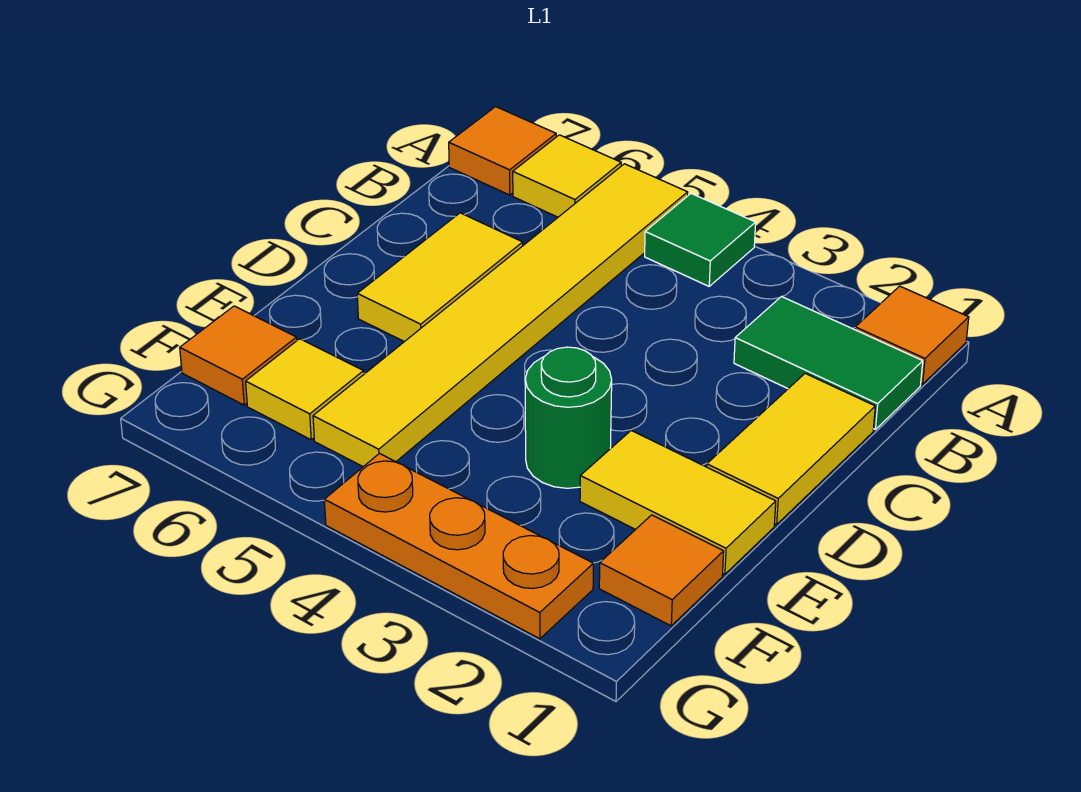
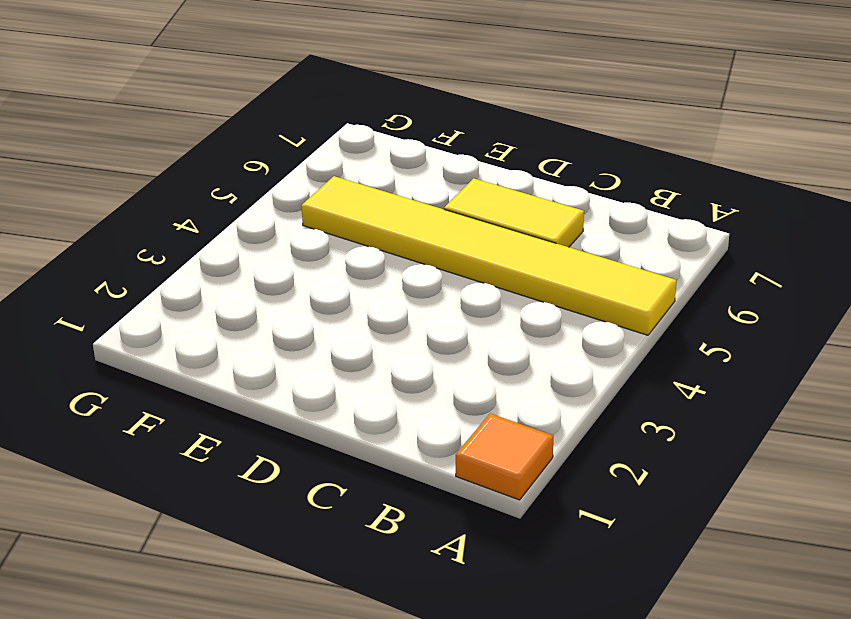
none -> green tile A4 level 1
none -> yellow tile A6 level 1
none -> orange tile A7 level 1

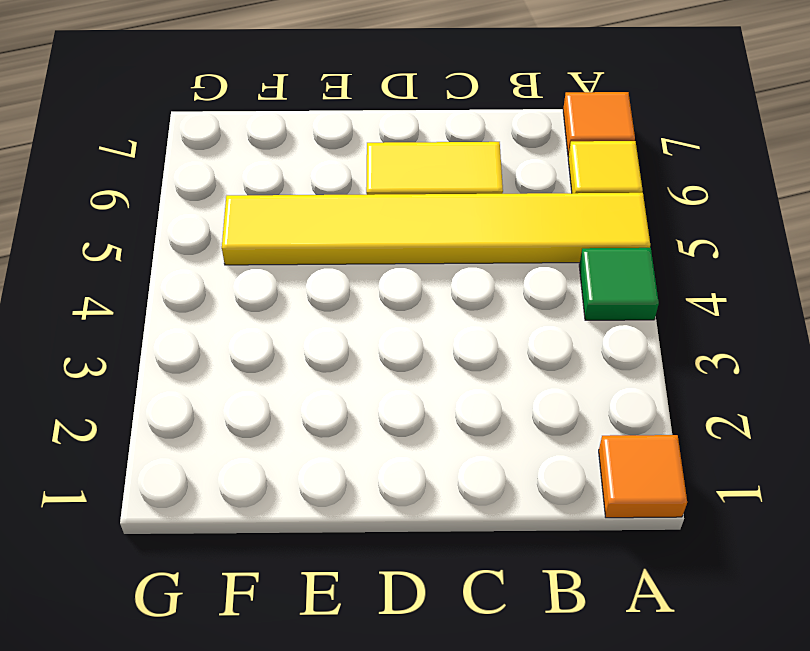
none -> green tile B1:B2 level 1
none -> yellow tile C1:D1 level 1
none -> yellow tile E1:E2 level 1

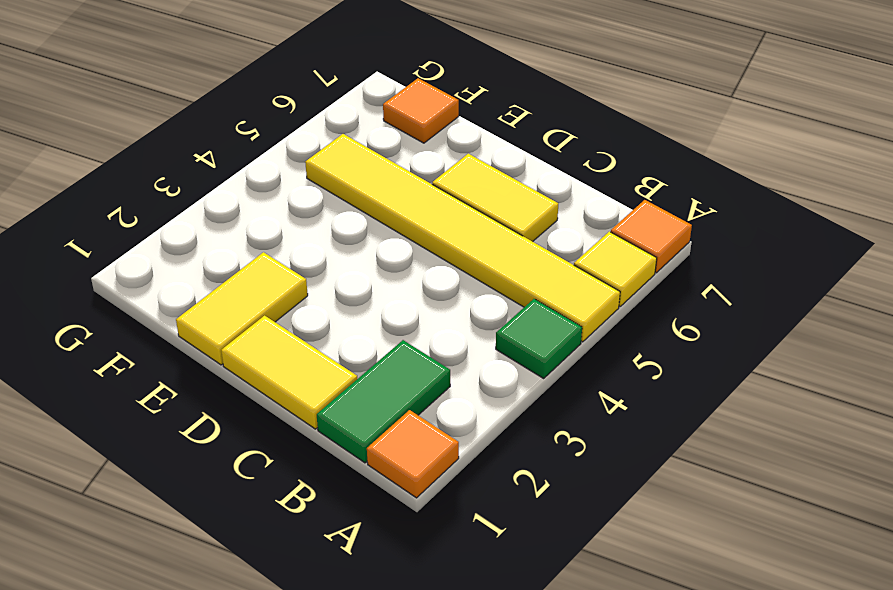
none -> green round brick E3 level 1
none -> orange tile F1 level 1
none -> yellow tile F6 level 1

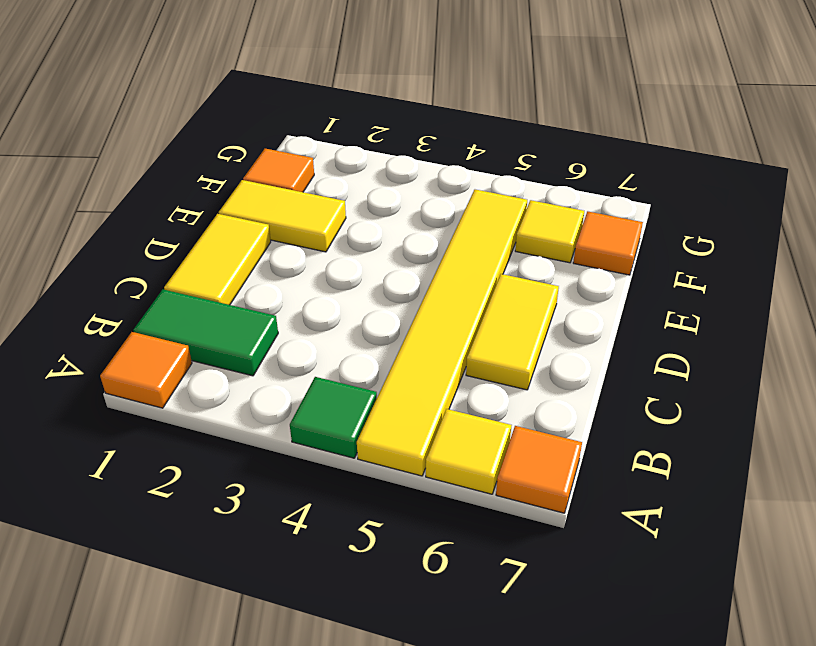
none -> green round brick E3 level 1
none -> orange plate G2:G4 level 1

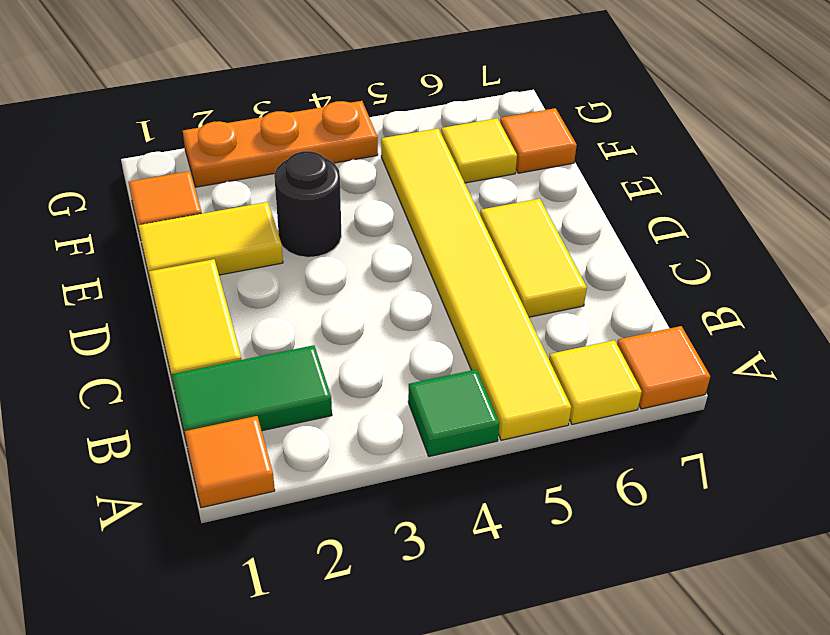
black round brick E3 level 1 -> green round brick E3 level 1

